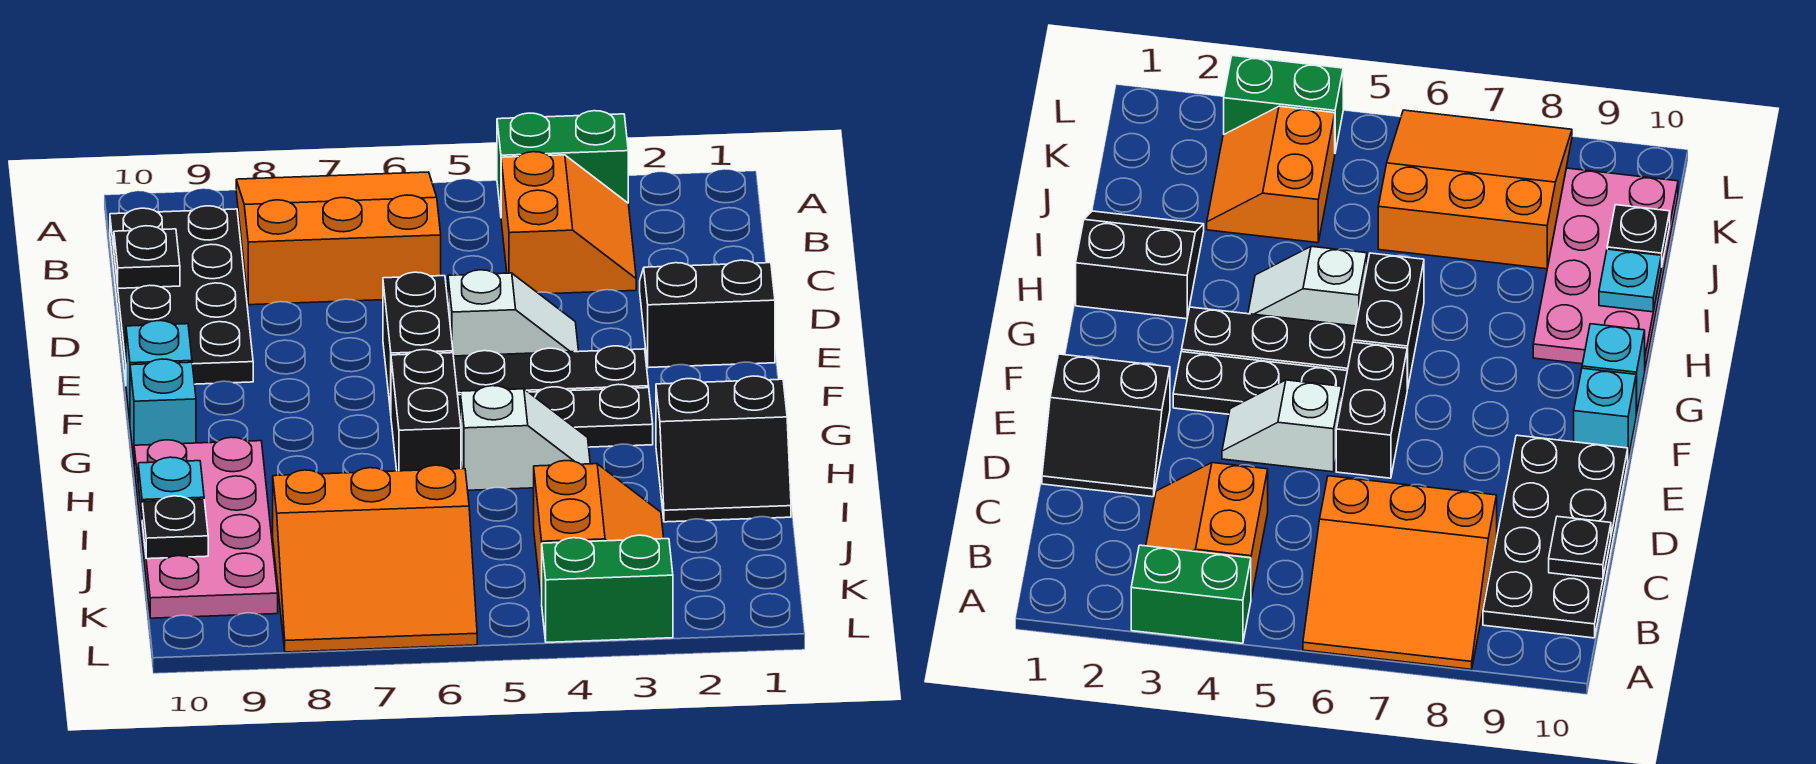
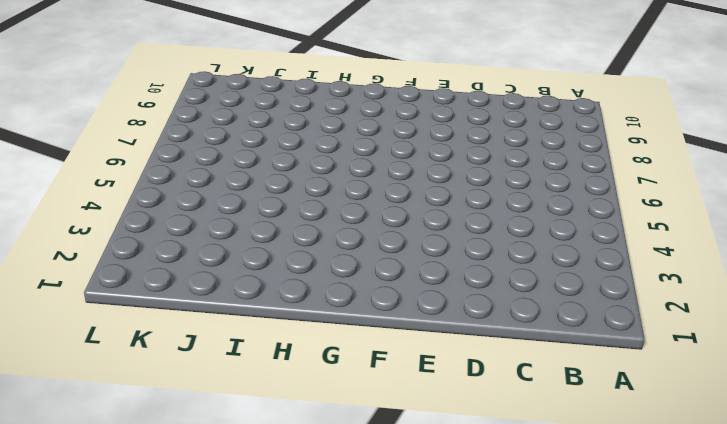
none -> green brick A3:A4 level 1
none -> orange slope A6:C8 level 1 top C
none -> orange slope B3:C4 level 1 top 4

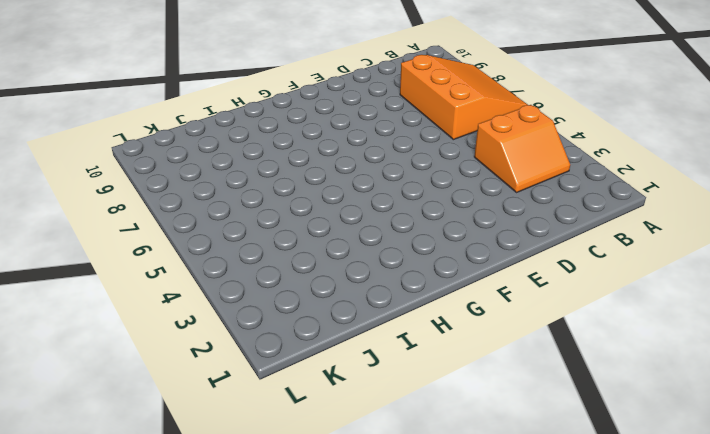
none -> green brick A3:A4 level 1
none -> black plate B9:E10 level 1
none -> black slope D1:E2 level 1 top E

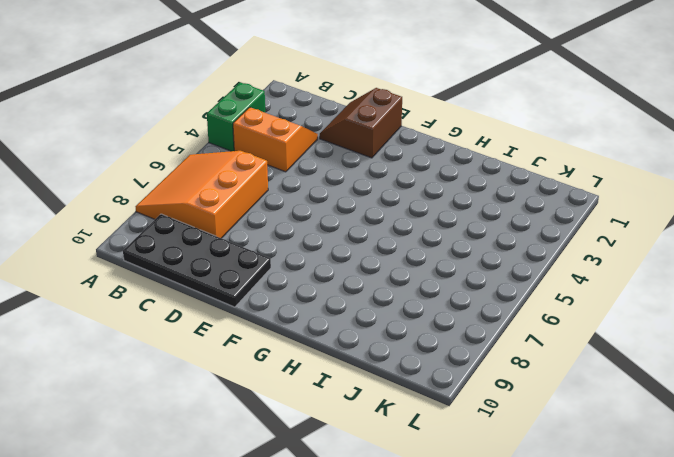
brown slope D1:E2 level 1 top E -> black slope D1:E2 level 1 top E
none -> white slope E4:E5 level 1 top 5
none -> black brick E6:F6 level 1
none -> black plate F3:F5 level 1

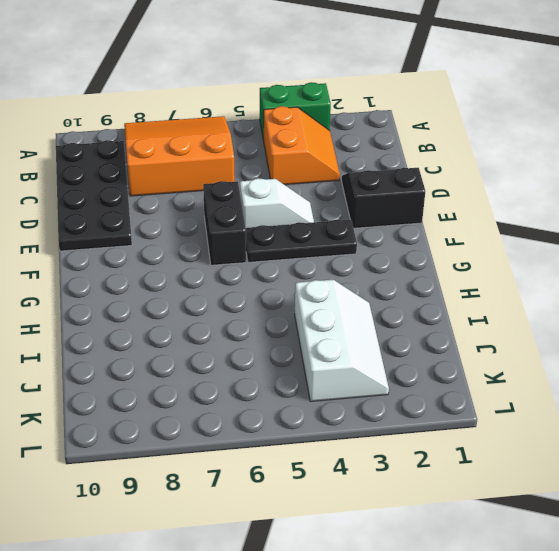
white slope I3:K4 level 1 top 4 -> orange slope J3:K4 level 1 top 4
none -> cyan brick F10 level 1
none -> black plate G3:G5 level 1
none -> black brick G6:H6 level 1

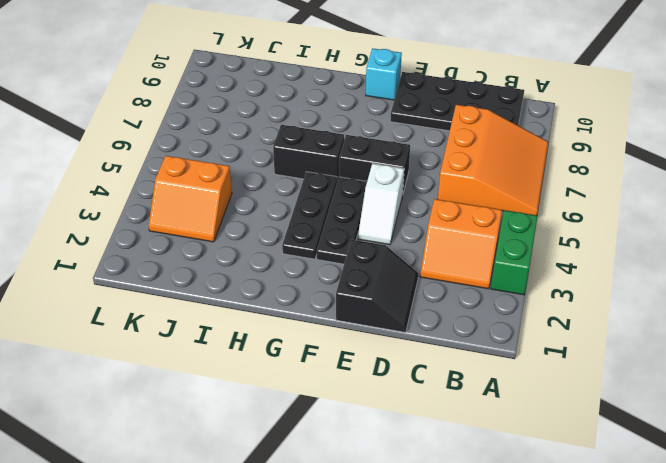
none -> cyan brick G10 level 1
none -> black slope H1:I2 level 1 top H
none -> white slope H4:H5 level 1 top 5

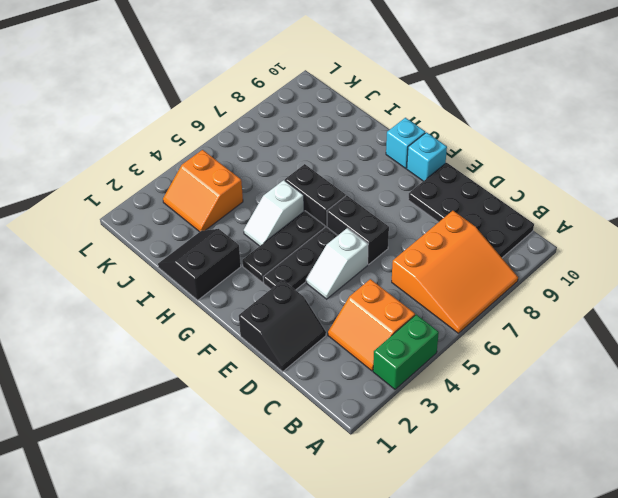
none -> pink plate H9:K10 level 1
none -> orange slope J6:L8 level 1 top J
none -> green brick L3:L4 level 1

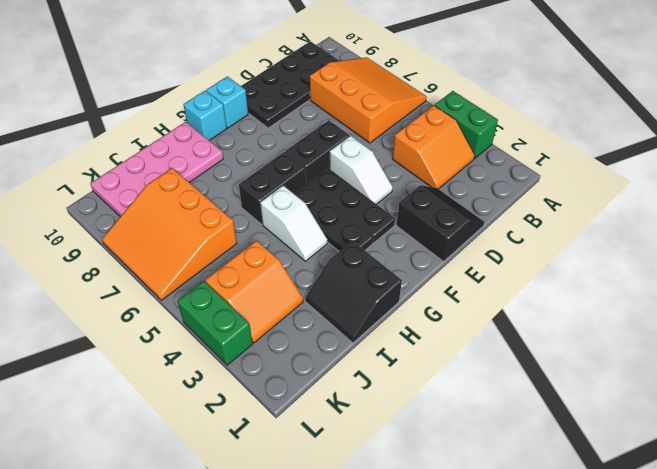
none -> black plate C10 level 2
none -> cyan plate I10 level 2
none -> black plate J10 level 2

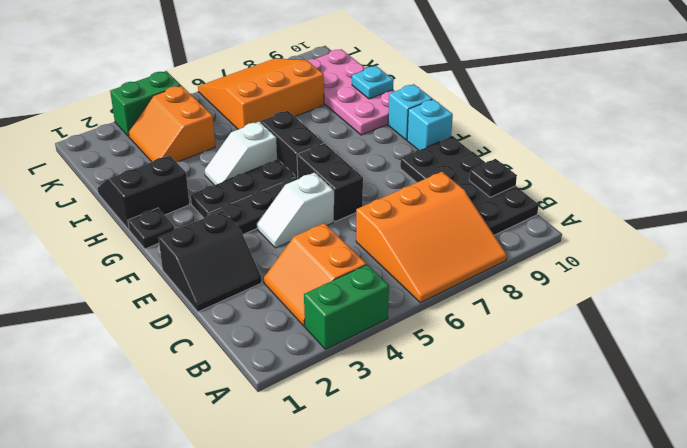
black plate G1 level 1 -> black plate J10 level 2

